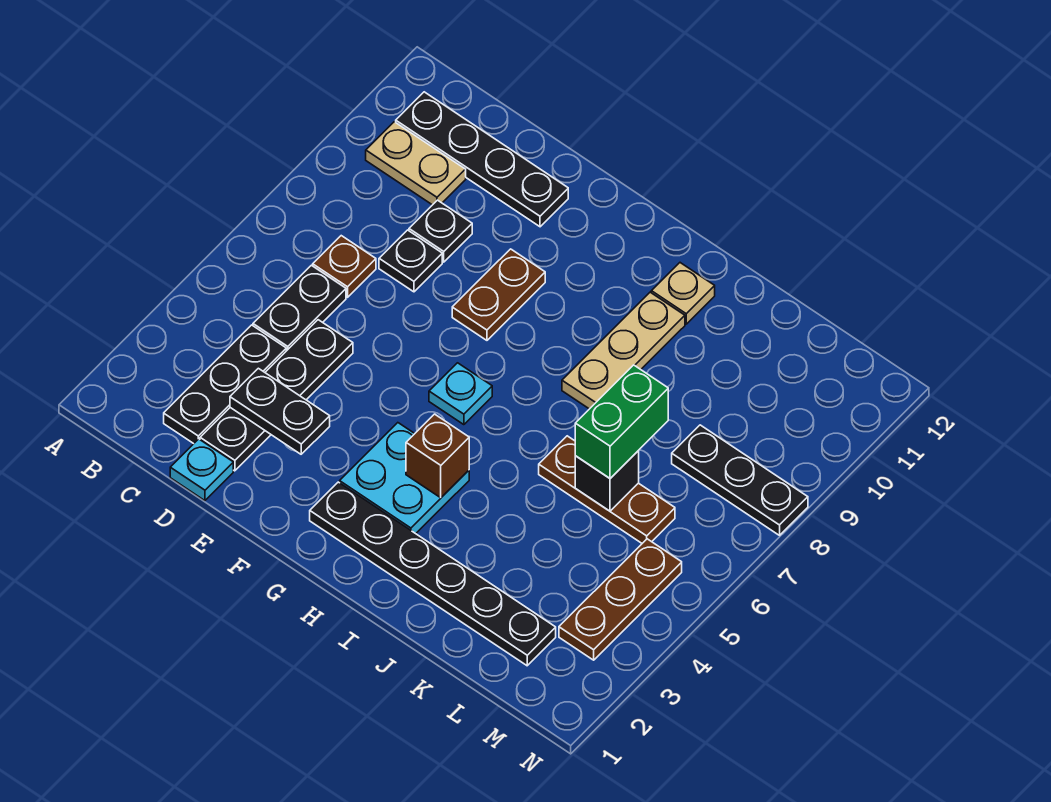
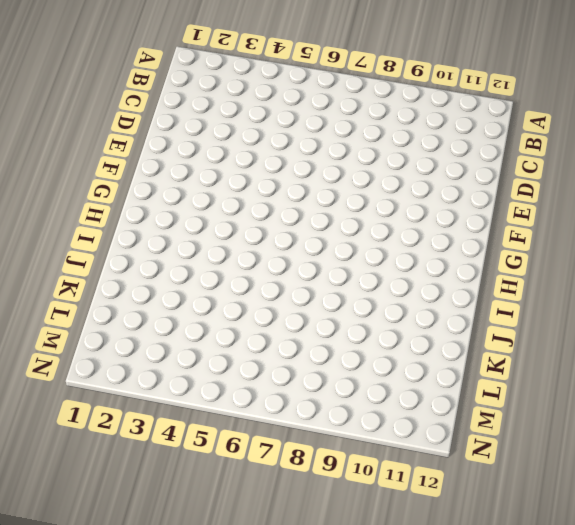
none -> tan plate B10:C10 level 1
none -> black plate B11:E11 level 1
none -> black plate C2:C4 level 1

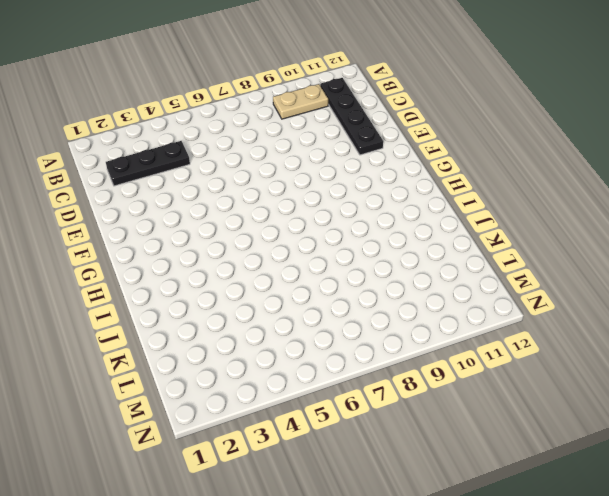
tan plate B9:B10 level 1 -> tan plate B10:C10 level 1
none -> black plate C5:C6 level 1
none -> brown plate C7 level 1
none -> cyan plate D1 level 1

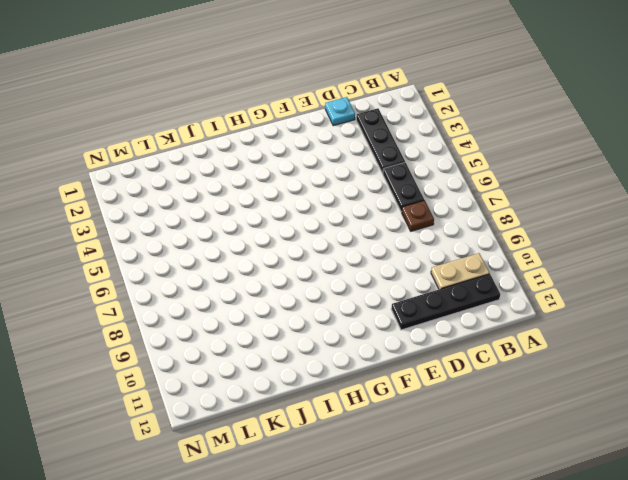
none -> black plate D2:D5 level 1
none -> black plate D8 level 1
none -> black plate D9 level 1

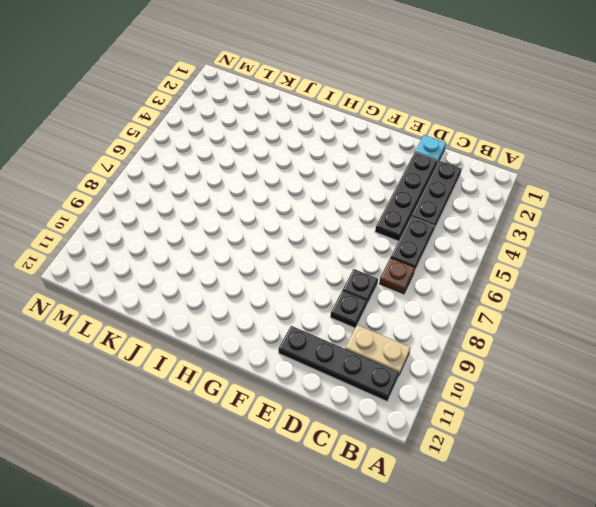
none -> brown plate F8:F9 level 1
none -> black plate G2:L2 level 1
none -> cyan plate G3:H4 level 1

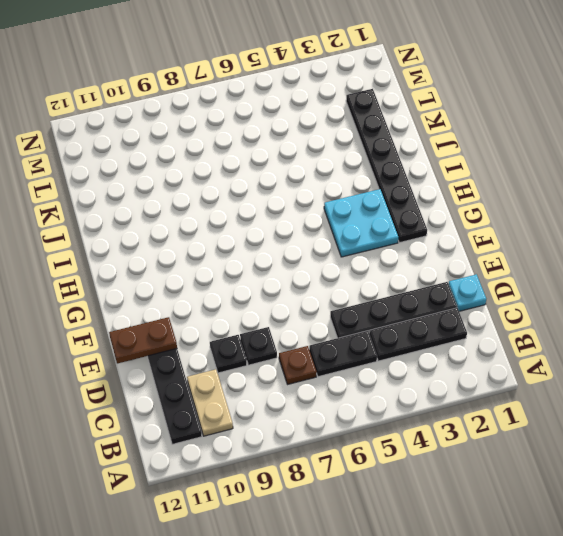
brown plate E11:E12 level 2 -> brown plate F8:F9 level 1
none -> cyan plate G6 level 1
none -> tan plate I8:I10 level 1
none -> tan plate I11 level 1

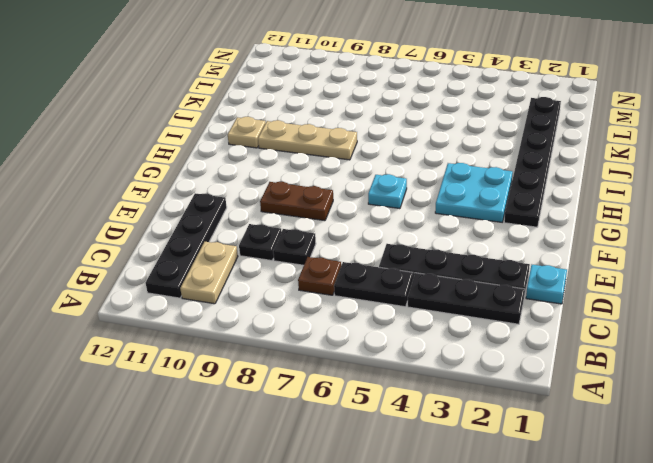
none -> brown plate J6:L6 level 1
none -> black plate L8:N8 level 1
none -> brown plate M3:M5 level 1

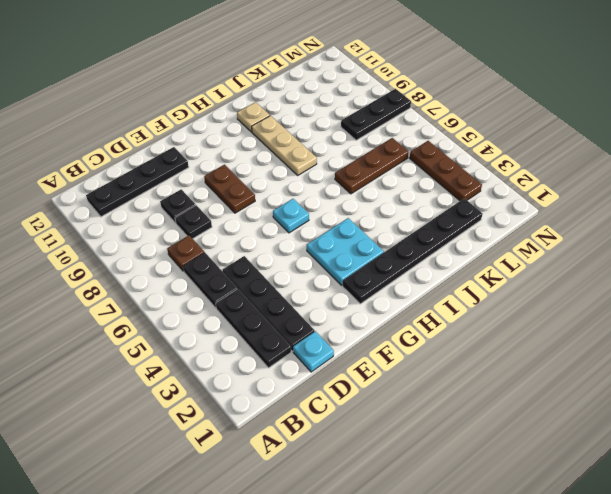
none -> tan plate B10:C10 level 1
none -> black plate D3:E3 level 2
none -> brown brick H4 level 2

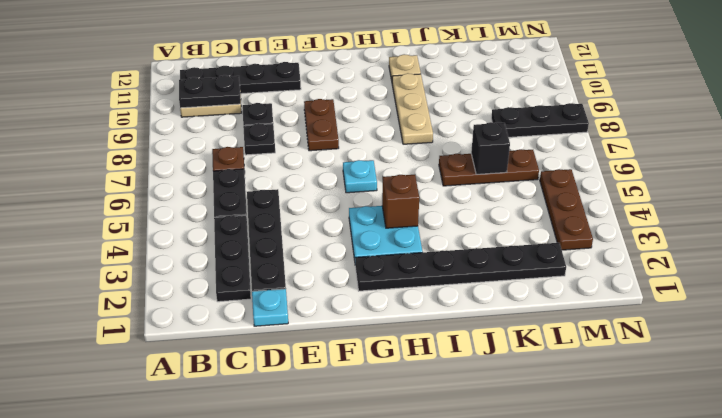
black plate B10:C10 level 2 -> black plate D3:E3 level 2
none -> green brick K6:K7 level 3

